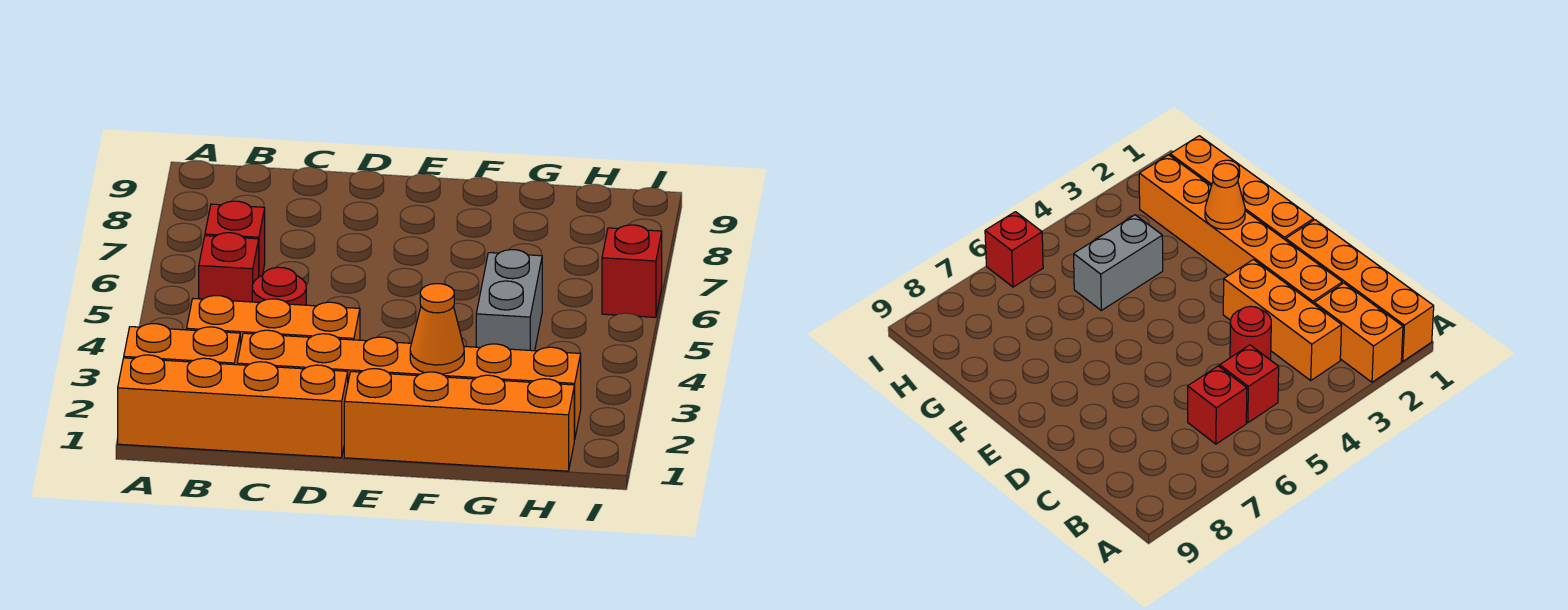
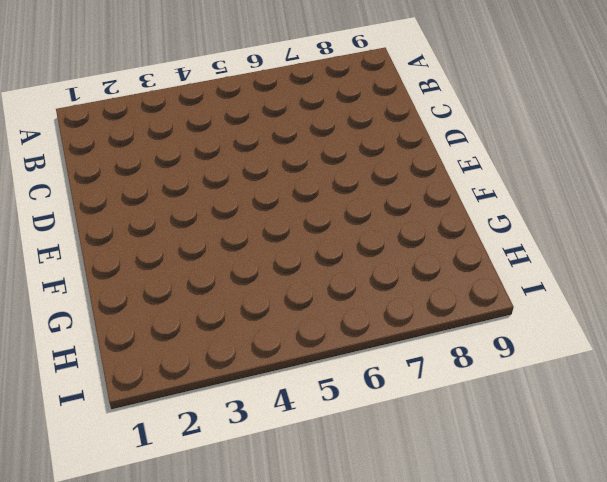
none -> orange brick A1:D1 level 1
none -> orange brick A2:B2 level 1

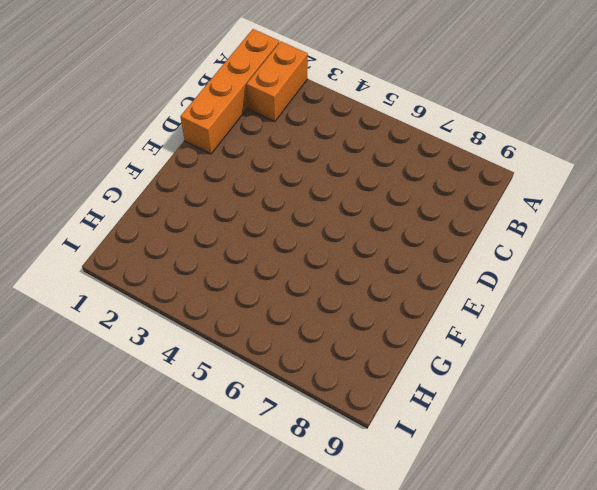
none -> orange brick B3:D3 level 1
none -> red brick B5 level 1

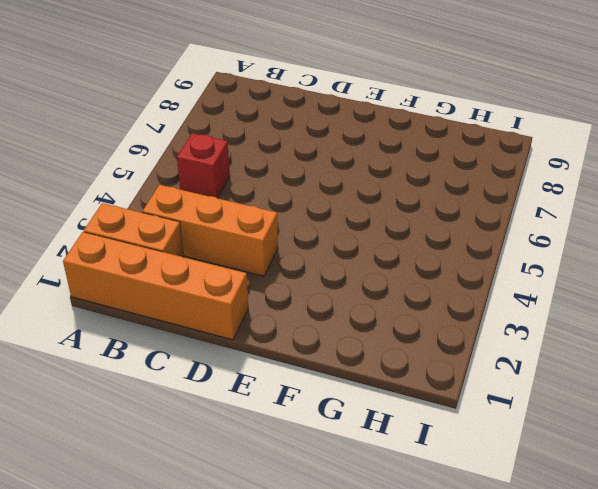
none -> red brick B6 level 1
none -> orange brick C2:H2 level 1

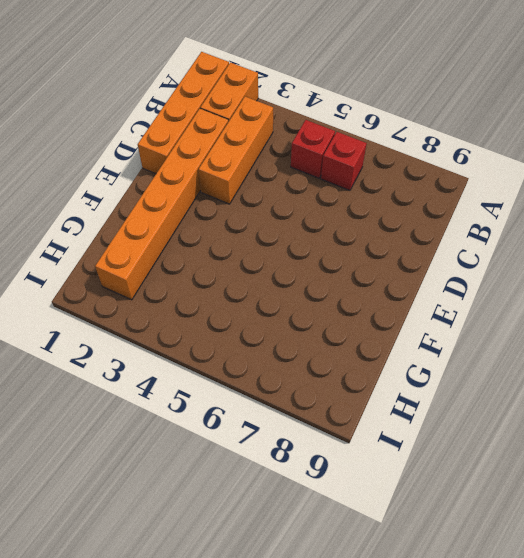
none -> red round brick C4 level 1
none -> orange brick E1:H1 level 1

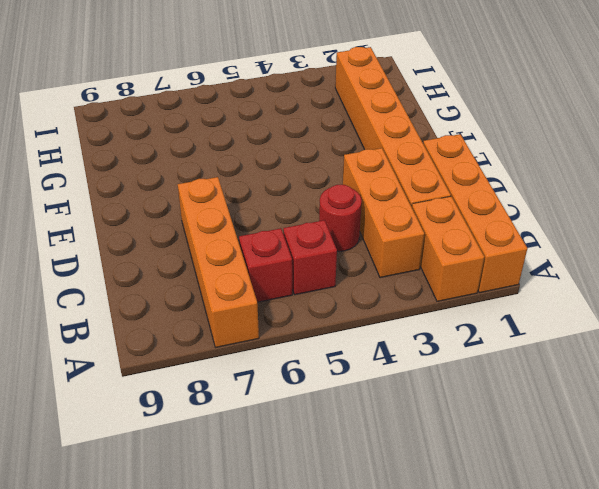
orange brick A7:D7 level 1 -> orange brick E1:H1 level 1
none -> grey brick G4:G5 level 1
none -> red brick I6 level 1

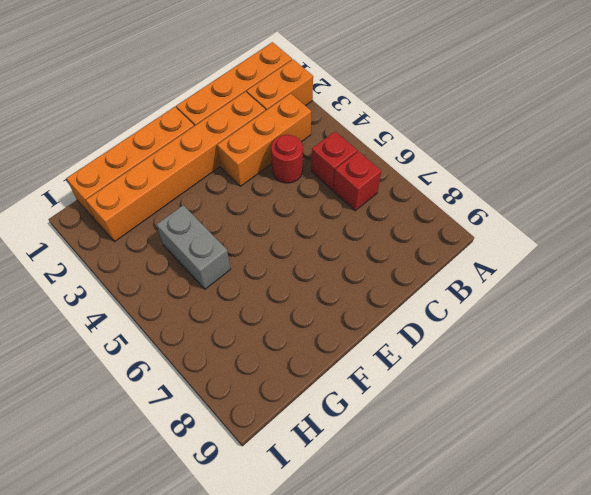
none -> red brick I6 level 1
none -> orange cone F2 level 2

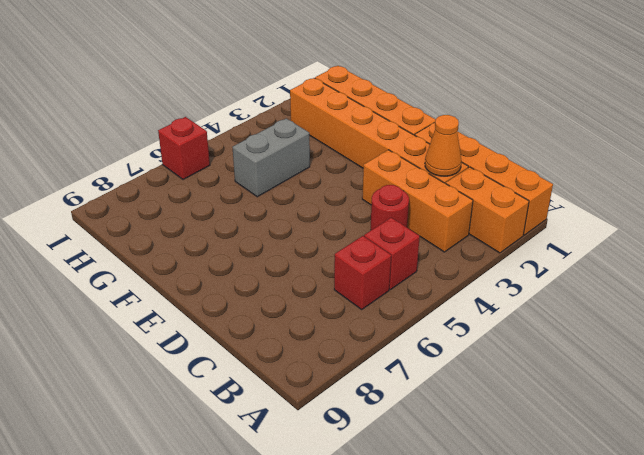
orange cone C2 level 2 -> orange cone F2 level 2

